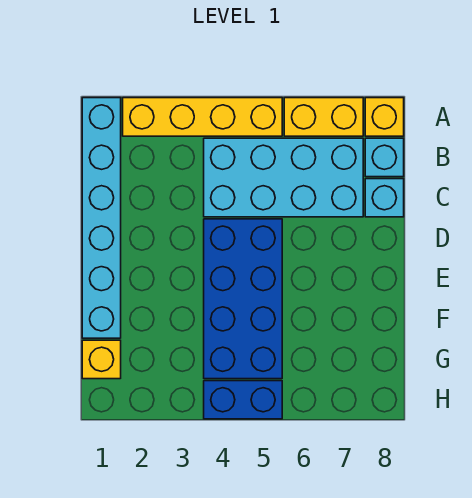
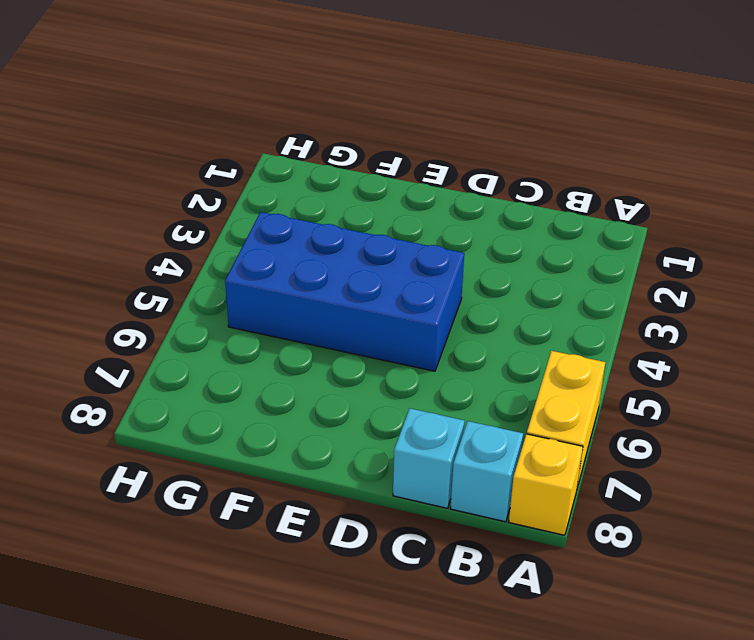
none -> cyan brick A1:F1 level 1
none -> yellow brick A2:A5 level 1

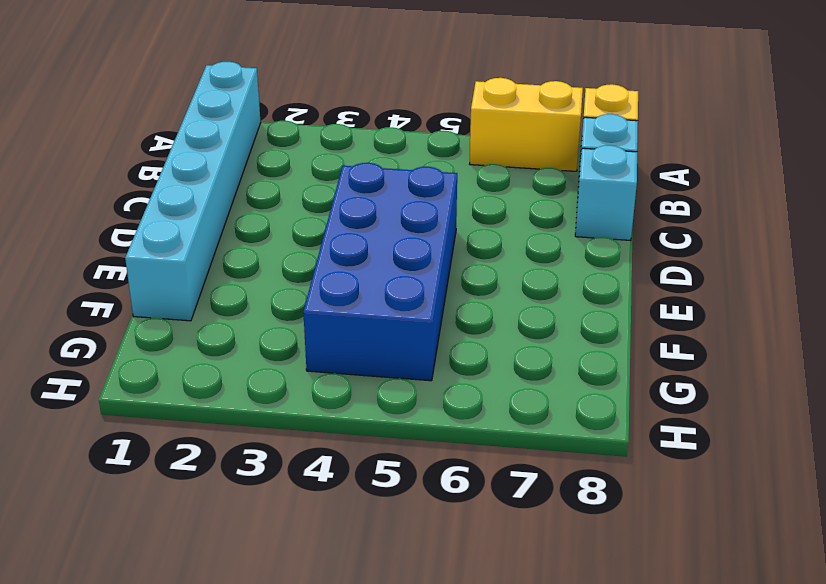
none -> yellow brick A2:A5 level 1
none -> cyan brick B4:C7 level 1

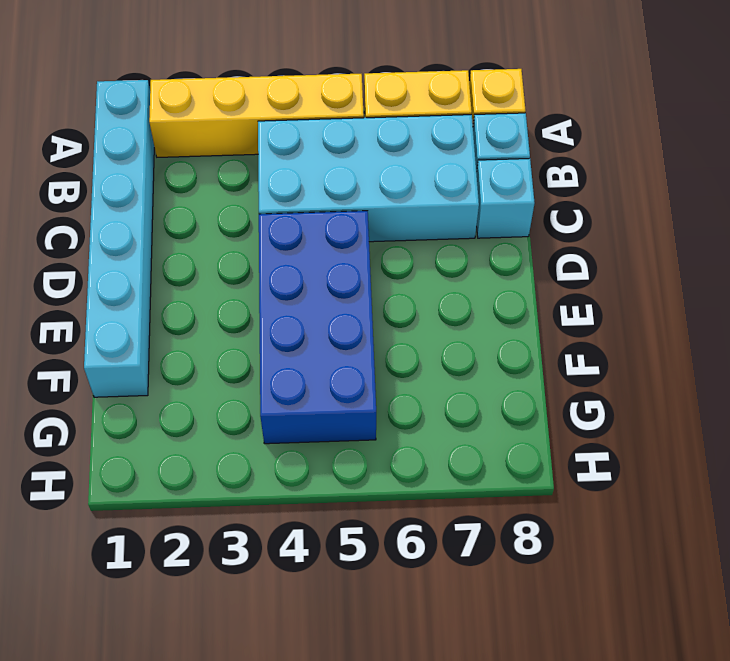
none -> yellow brick G1 level 1
none -> blue brick H4:H5 level 1

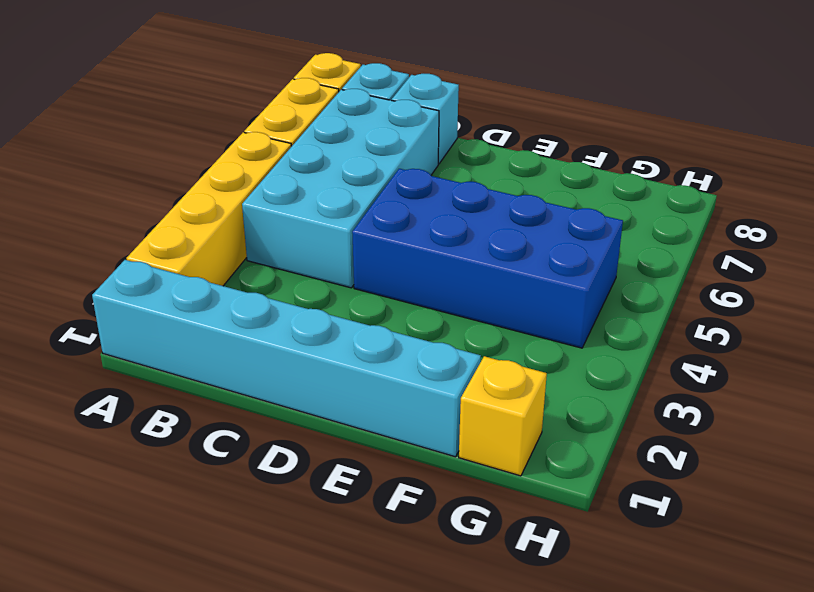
none -> blue brick H4:H5 level 1

